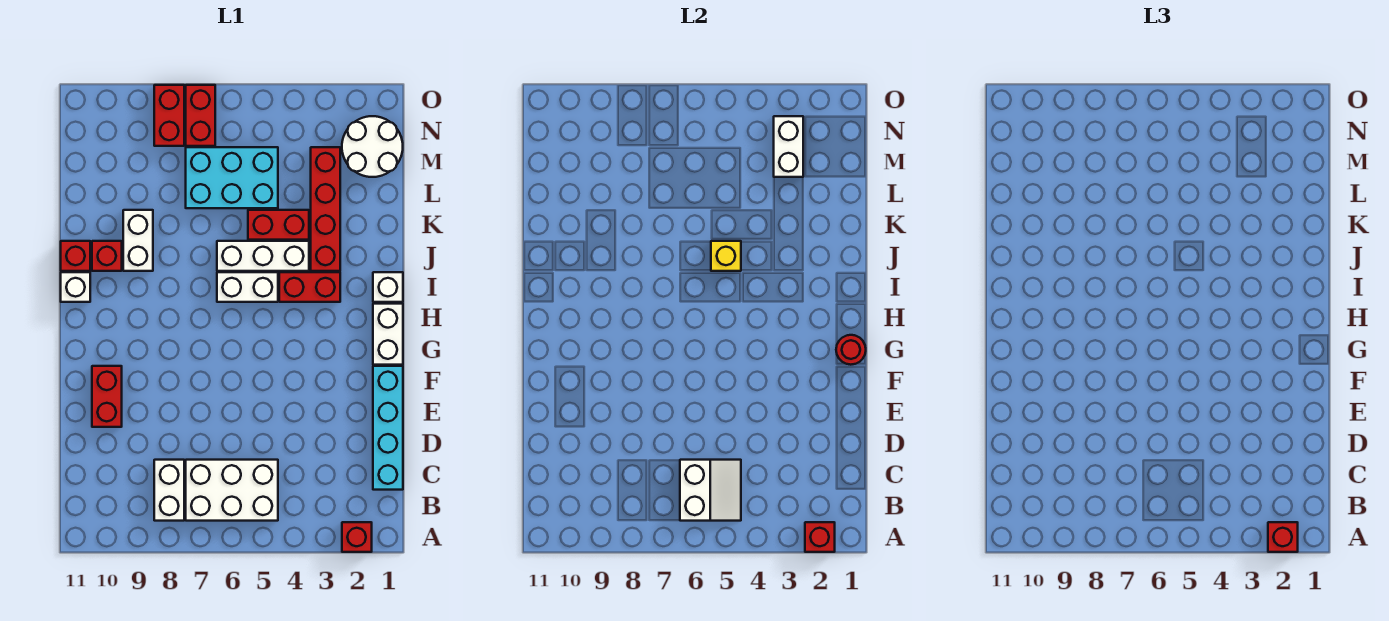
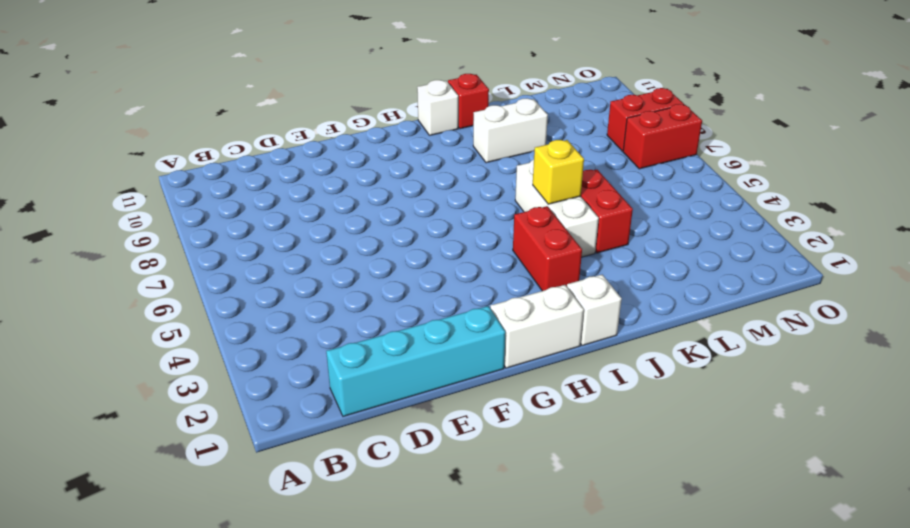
none -> red brick A2 level 1
none -> white brick B5:C7 level 1
none -> white brick B8:C8 level 1

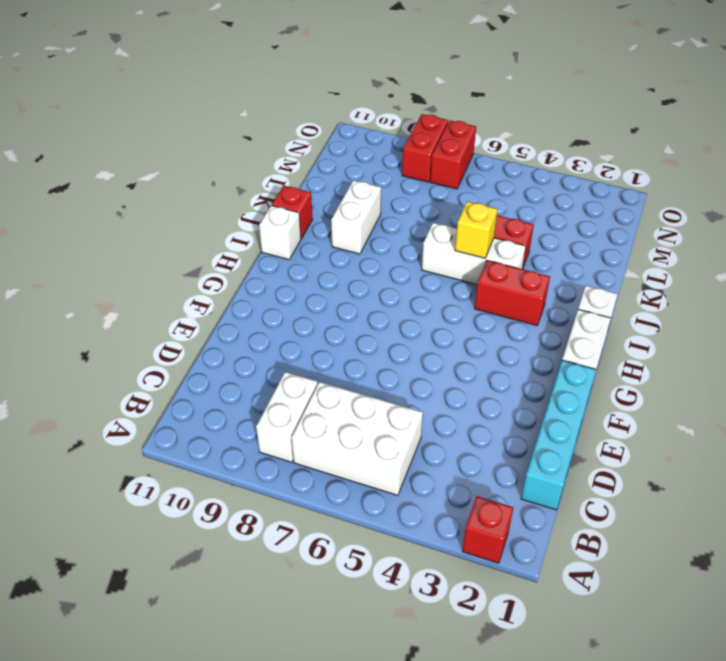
none -> red brick E10:F10 level 1
none -> white brick I5:I6 level 1
none -> red brick J3:M3 level 1

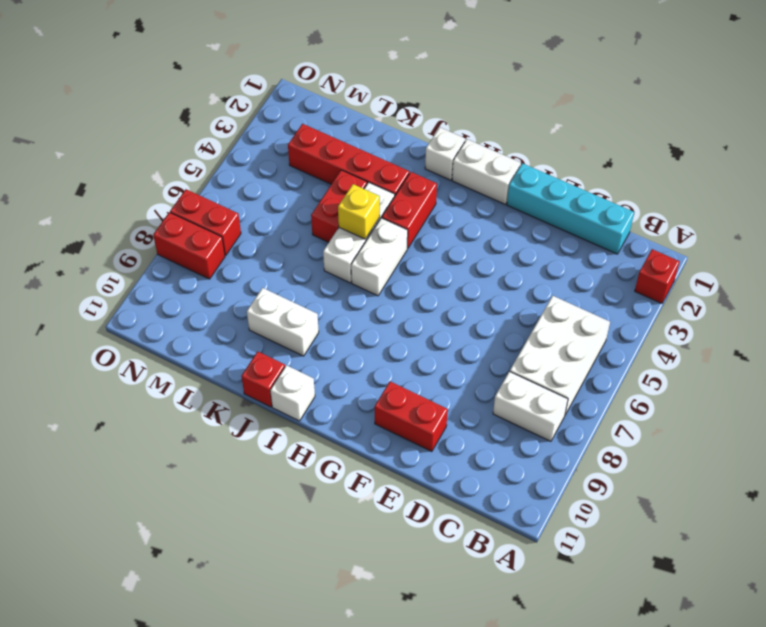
none -> red brick J10 level 1
none -> cyan brick L5:M7 level 1
none -> white round brick M1:N2 level 1

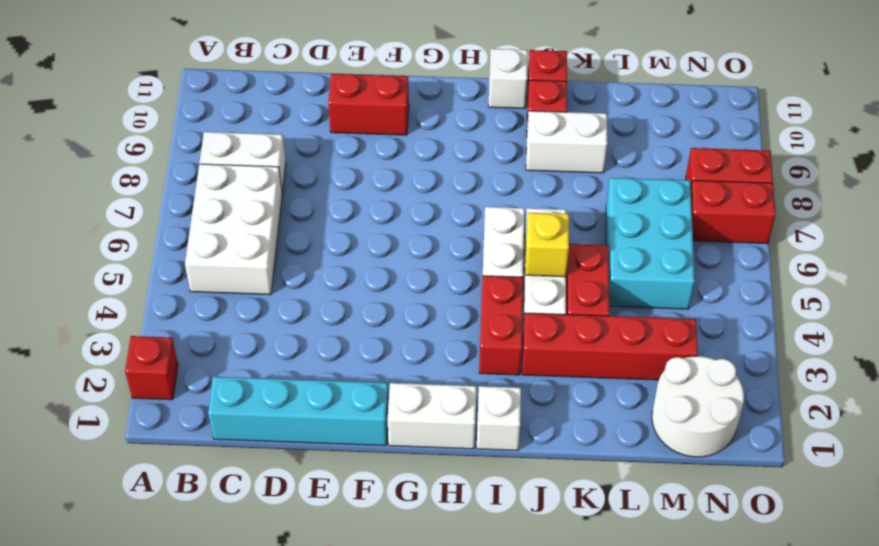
none -> red brick A2 level 2
none -> white slope B5:C6 level 2 top 6
none -> red round brick G1 level 2

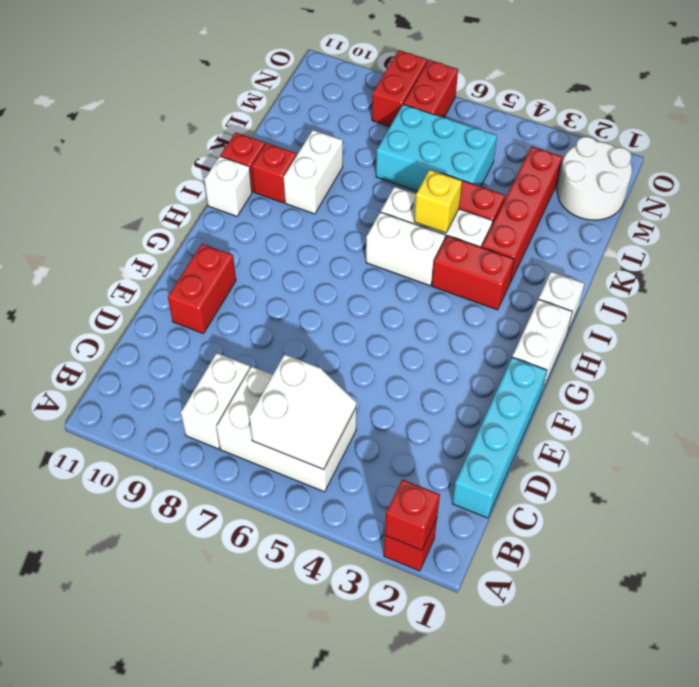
none -> red round brick G1 level 2
none -> white brick M3:N3 level 2
none -> red brick A2 level 3

